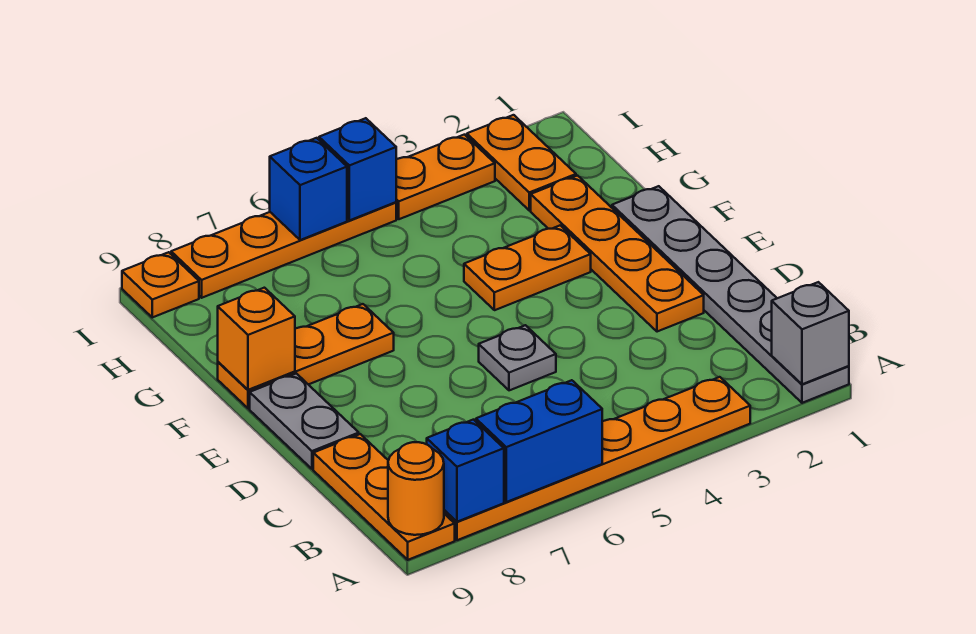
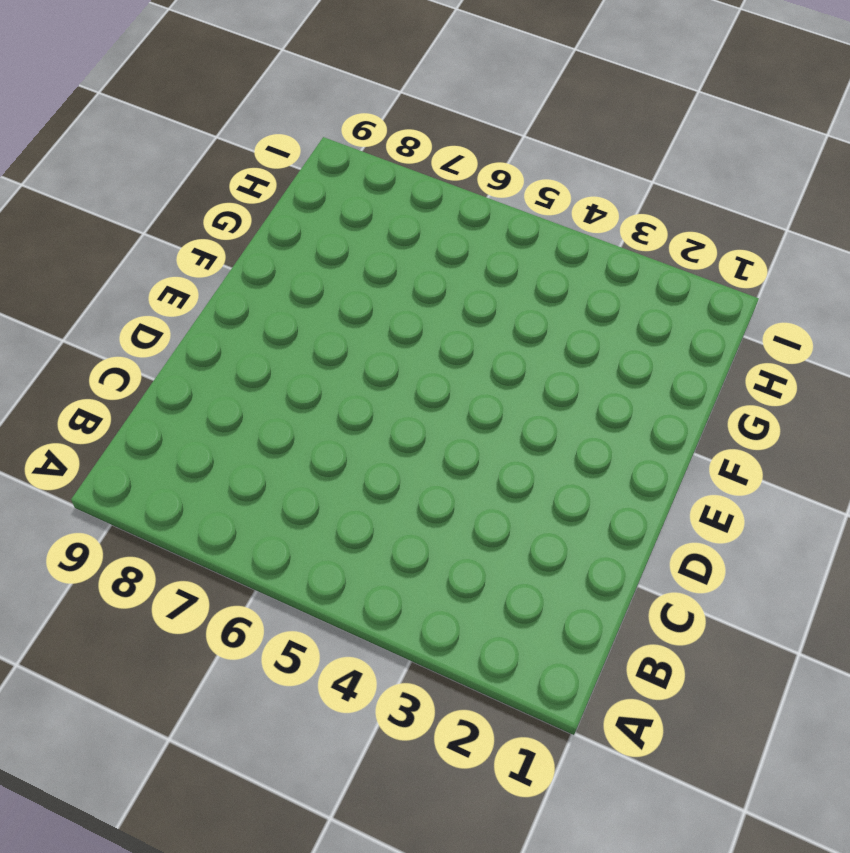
none -> grey plate A1:F1 level 1
none -> orange plate A3:A8 level 1
none -> orange plate A9:C9 level 1

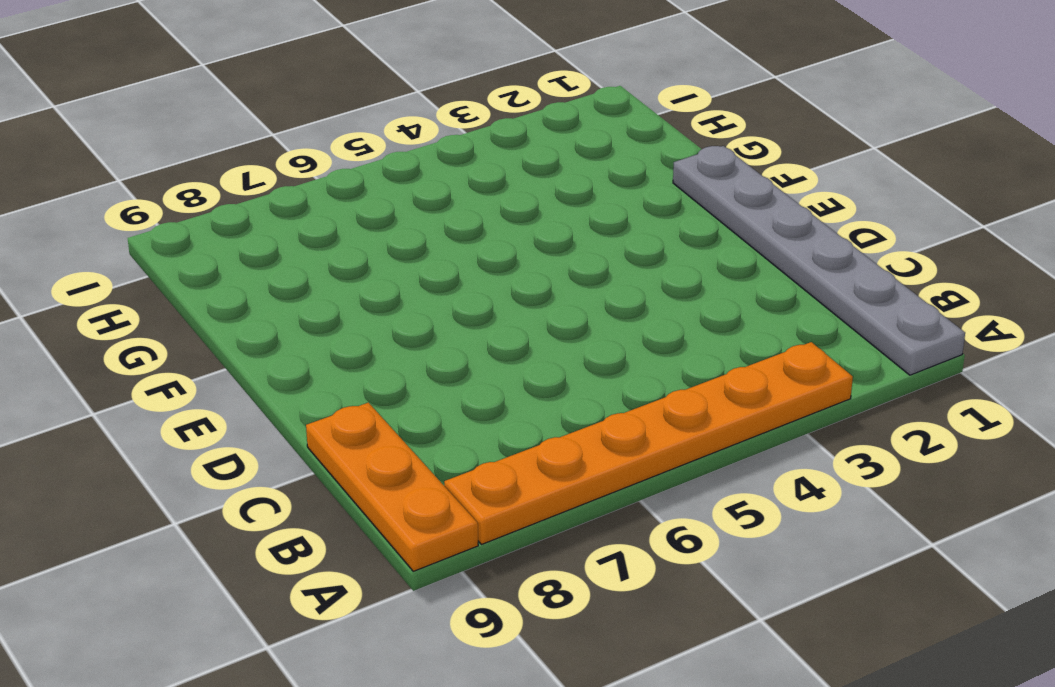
none -> orange plate D2:G2 level 1
none -> grey plate D5 level 1
none -> grey plate D9:E9 level 1

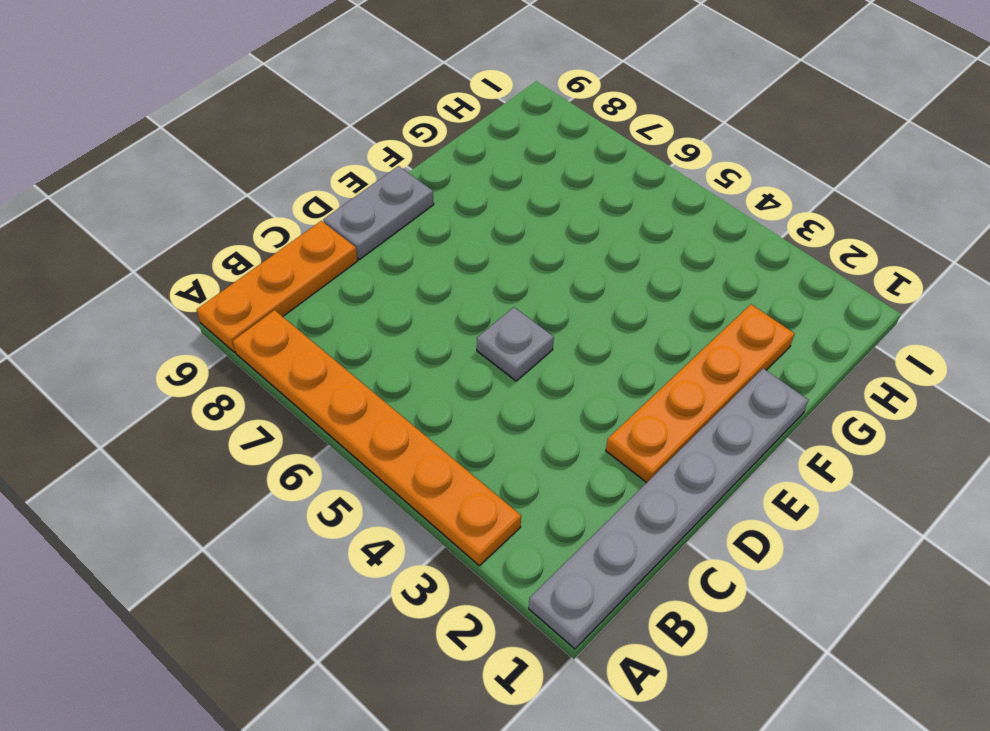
none -> orange plate F3:F4 level 1
none -> orange plate F7:F9 level 1
none -> orange plate H2:I2 level 1

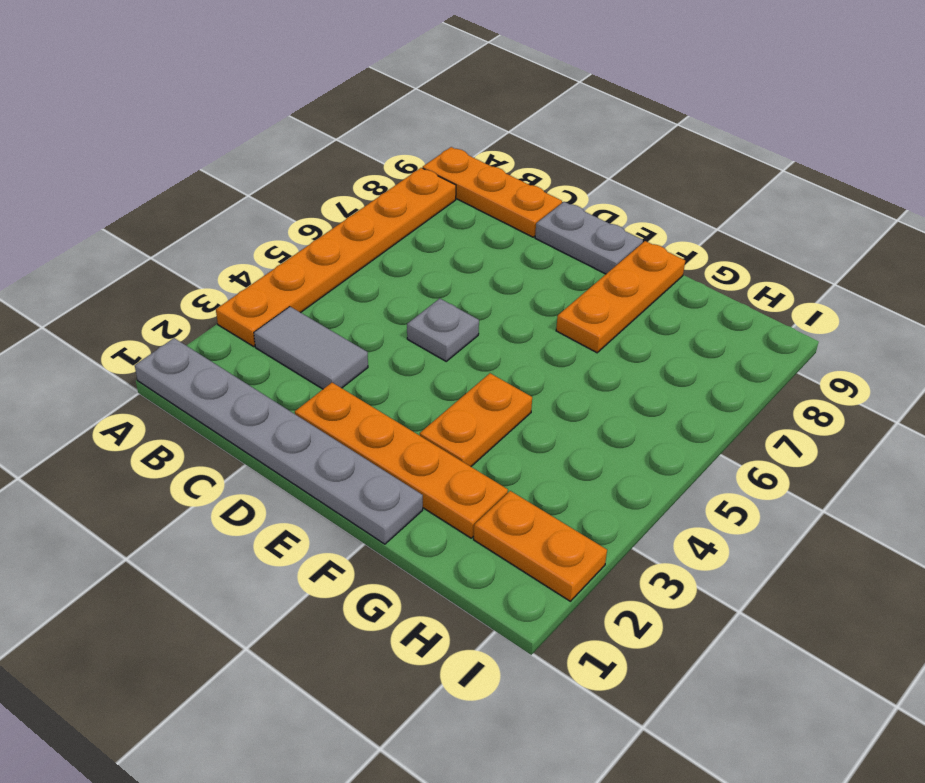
grey tile B3:C3 level 1 -> none
none -> orange plate I3:I4 level 1
none -> orange plate I5:I8 level 1
none -> orange plate I9 level 1

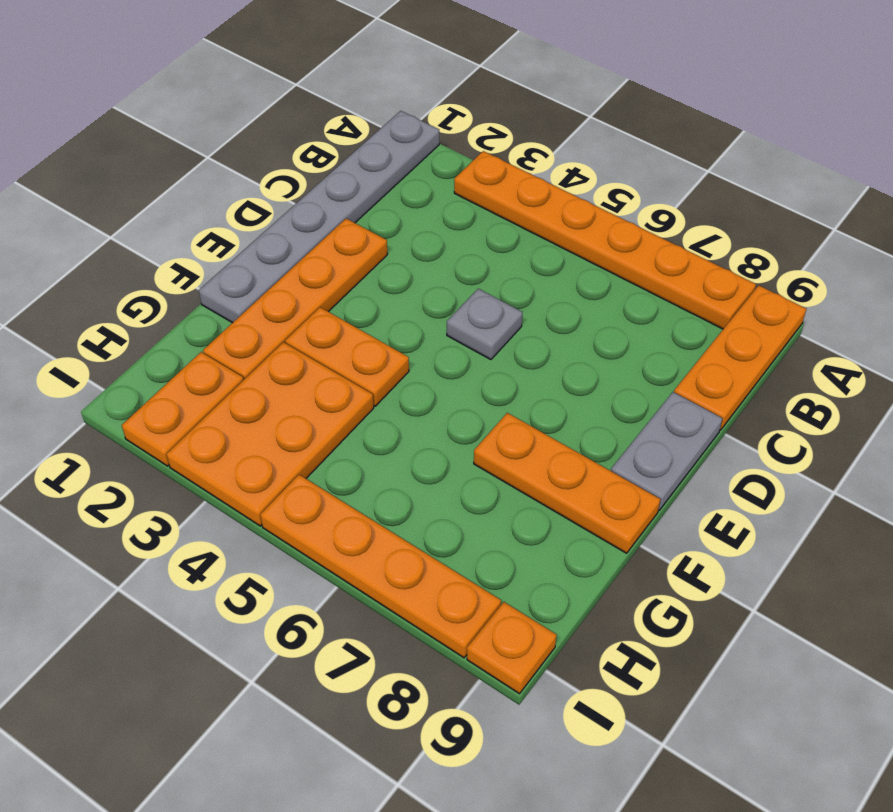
orange plate G3:I4 level 1 -> orange plate I3:I4 level 1
none -> grey brick A1 level 2
none -> blue brick A6:A7 level 2
none -> blue brick A8 level 2

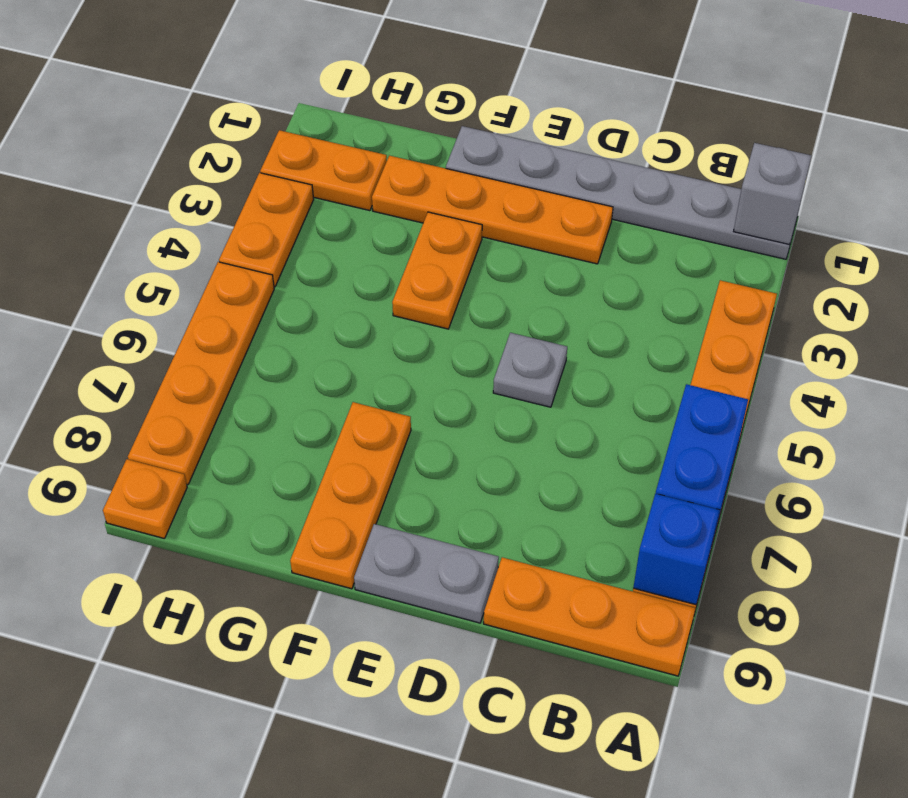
none -> orange round brick A9 level 2
none -> orange brick F9 level 2
none -> blue brick I5 level 2

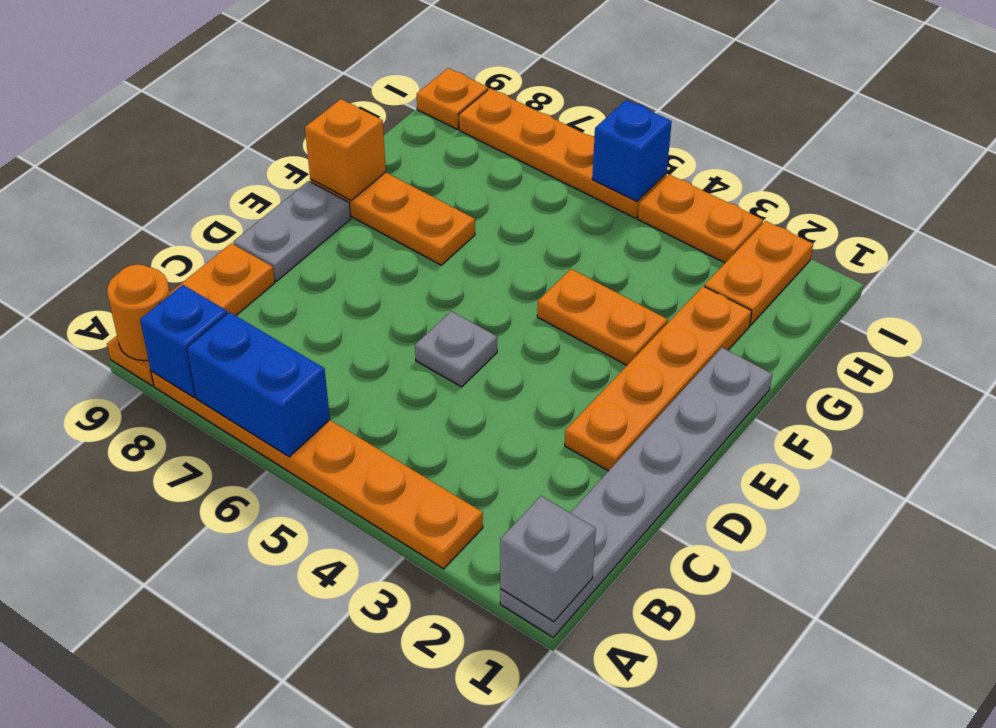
none -> blue brick I6 level 2

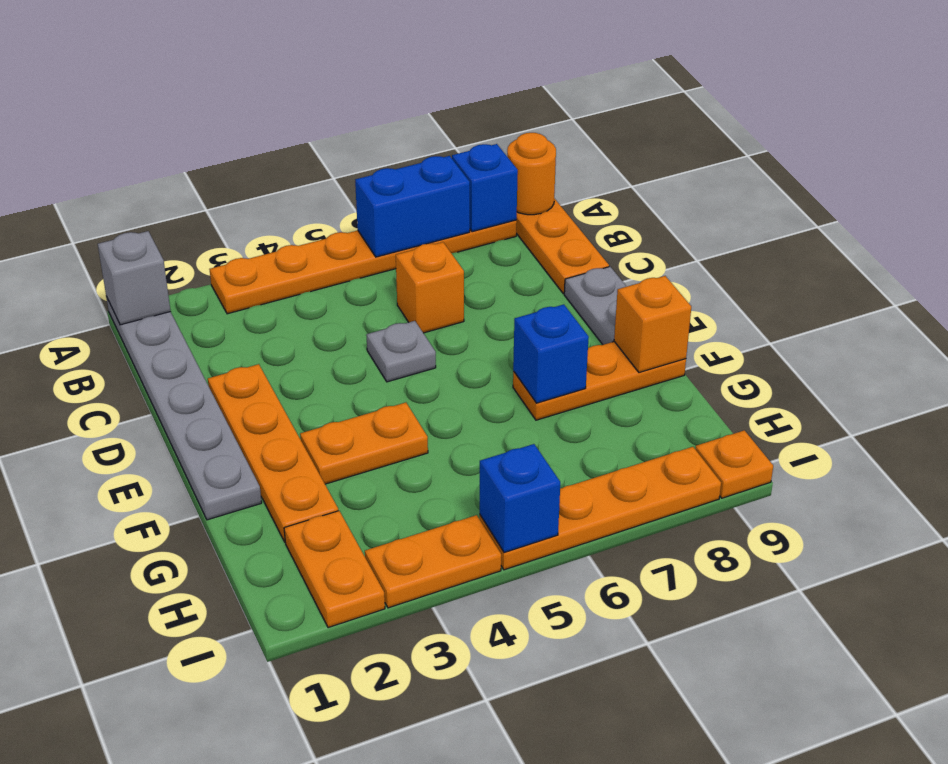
orange brick C6 level 1 -> none
blue brick F7 level 2 -> blue brick I6 level 2

